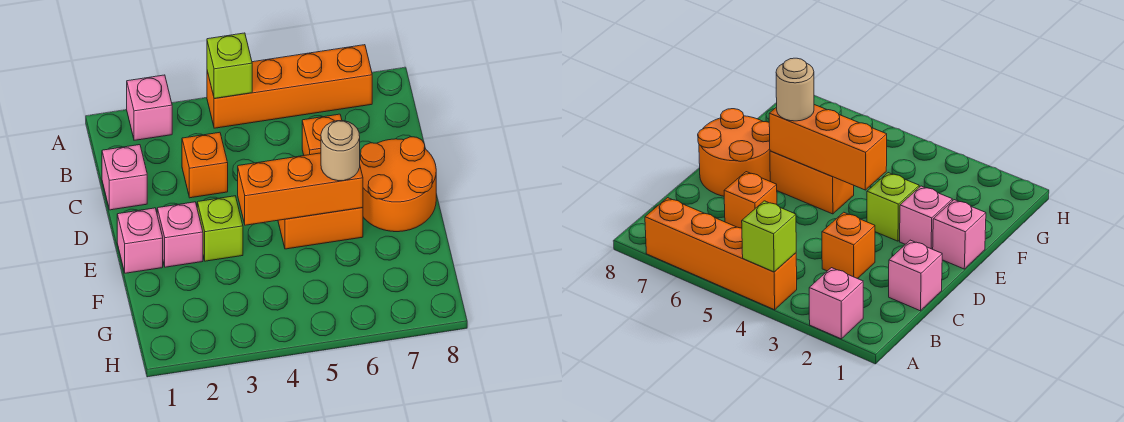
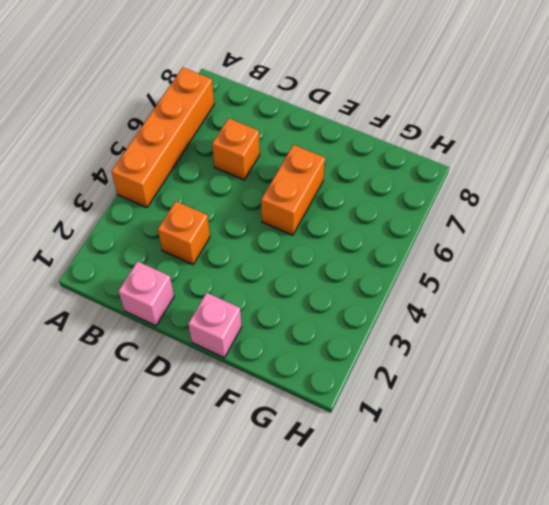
none -> pink brick A2 level 1
none -> orange round brick D7:E8 level 1
none -> pink brick E2 level 1

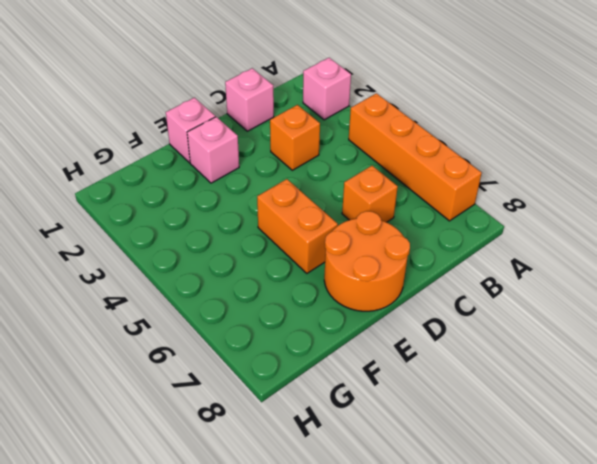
none -> lime brick E3 level 1
none -> lime brick A4 level 2
none -> orange brick E4:E6 level 2

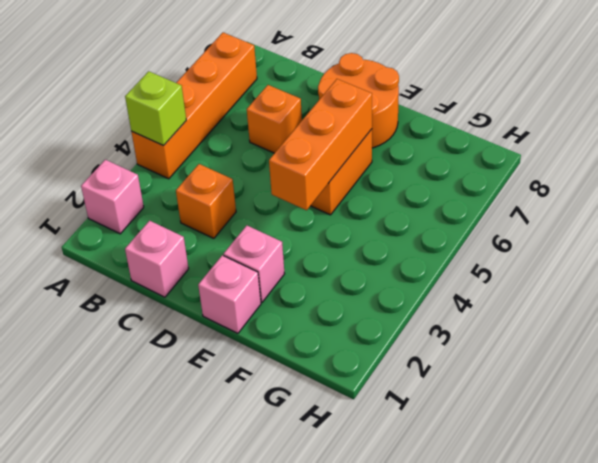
none -> lime brick E3 level 1
none -> tan round brick E6 level 3

